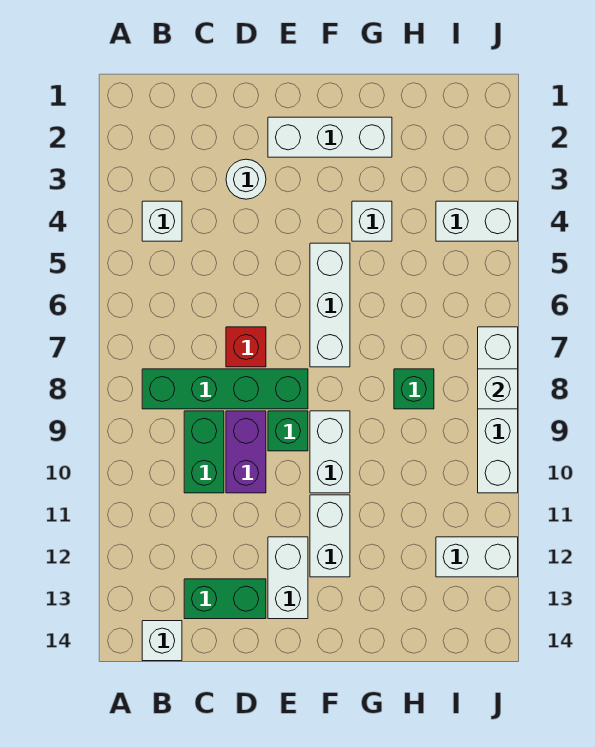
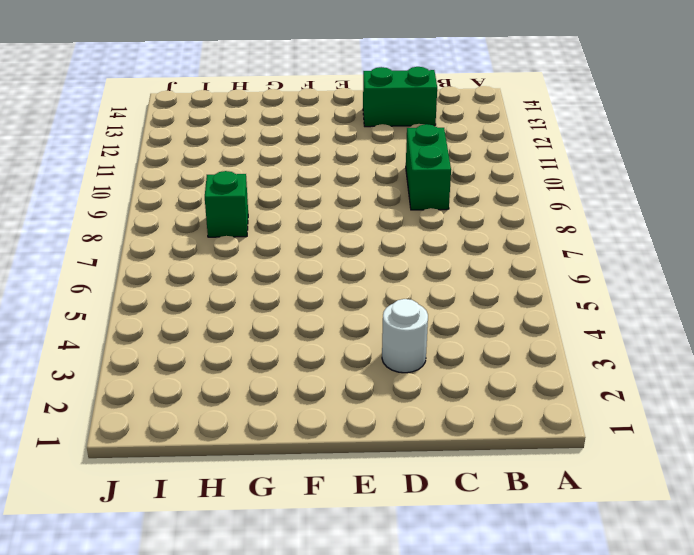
none -> white brick B4 level 1
none -> green brick B8:E8 level 1
none -> white brick B14 level 1

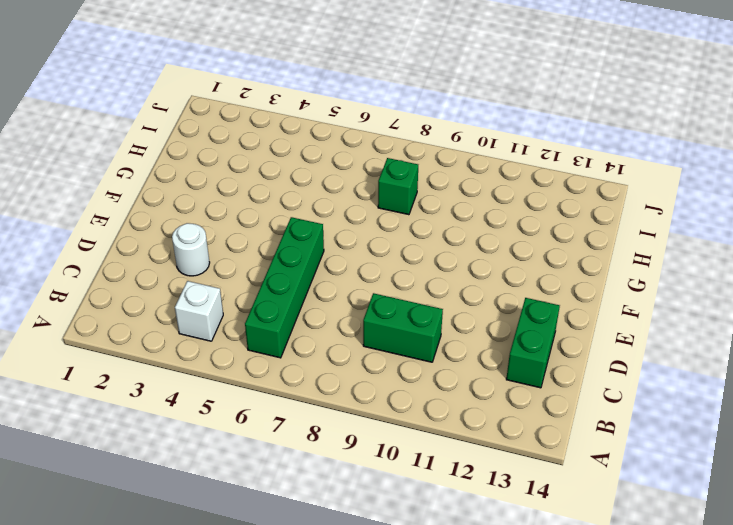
green brick B6:E6 level 1 -> green brick B8:E8 level 1
none -> white brick B14 level 1
none -> red brick D7 level 1
none -> purple brick D9:D10 level 1

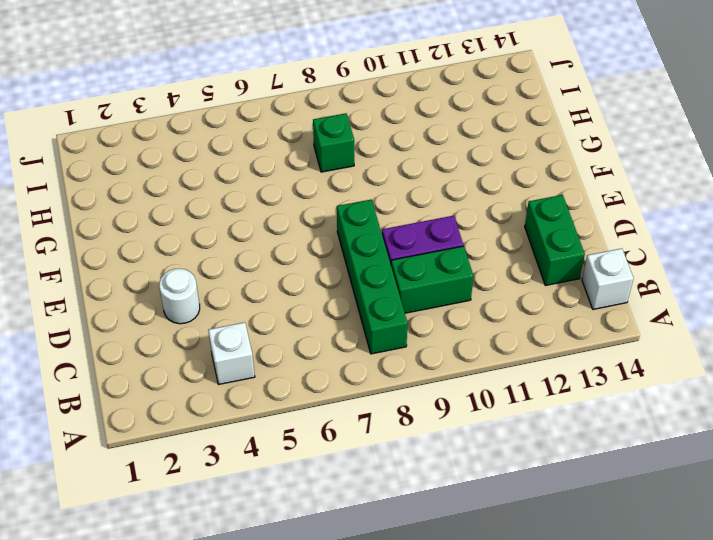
none -> red brick D7 level 1
none -> white brick E2:G2 level 1
none -> green brick E9 level 1

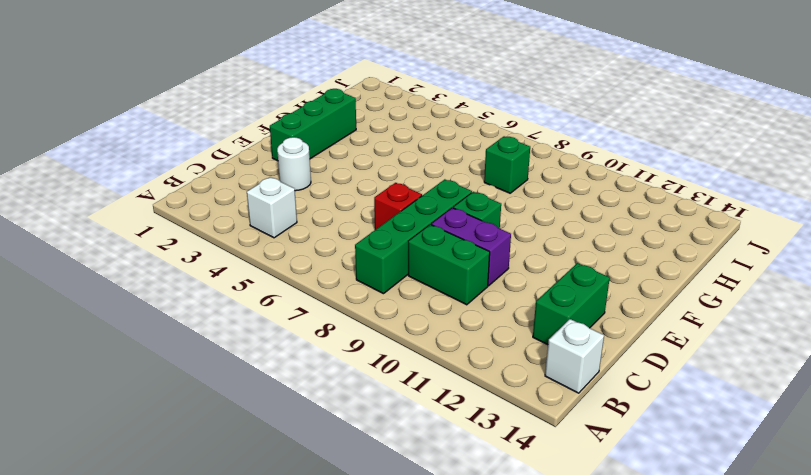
green brick E2:G2 level 1 -> white brick E2:G2 level 1
none -> white brick E12:E13 level 1
none -> white brick F5:F7 level 1
none -> white brick F9:F10 level 1

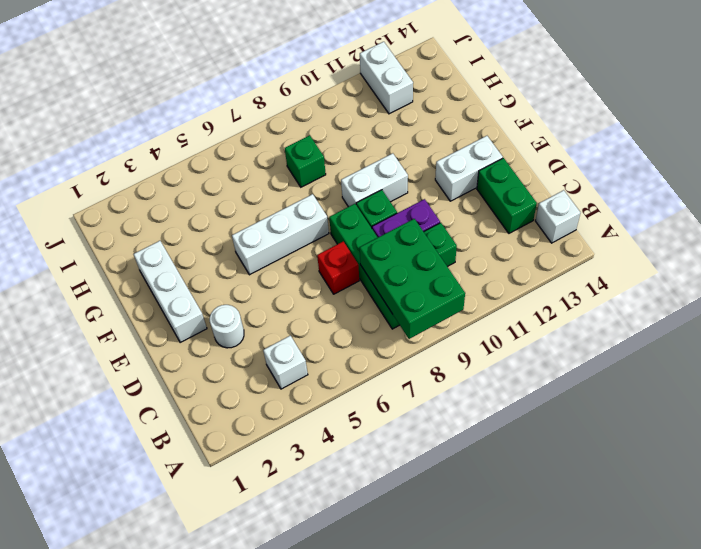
green brick A8:C9 level 2 -> none
none -> white brick F11:F12 level 1
none -> white brick G4 level 1
none -> white brick I4:J4 level 1

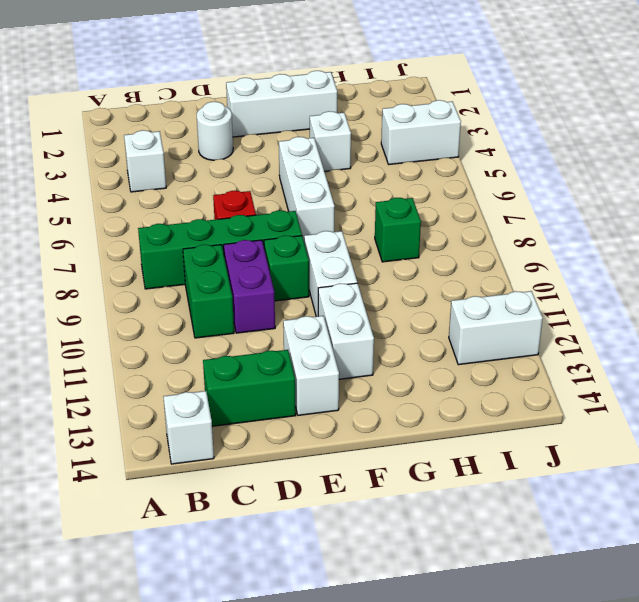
none -> white brick J7:J10 level 1
none -> white brick J8 level 2

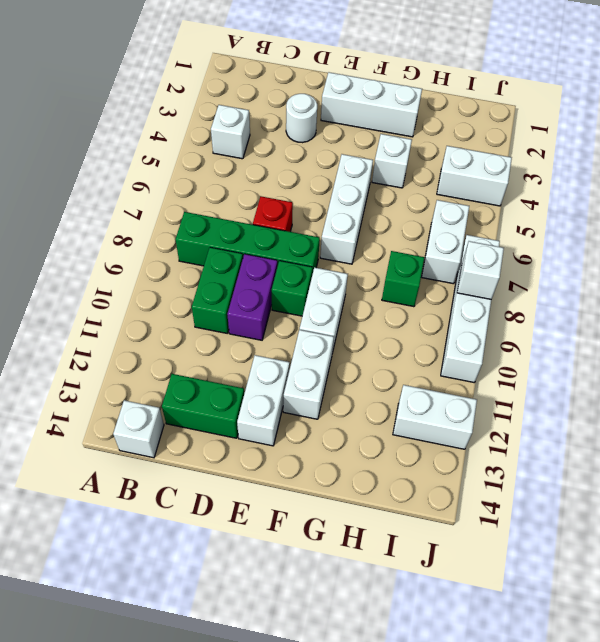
white brick I6:I7 level 1 -> none

